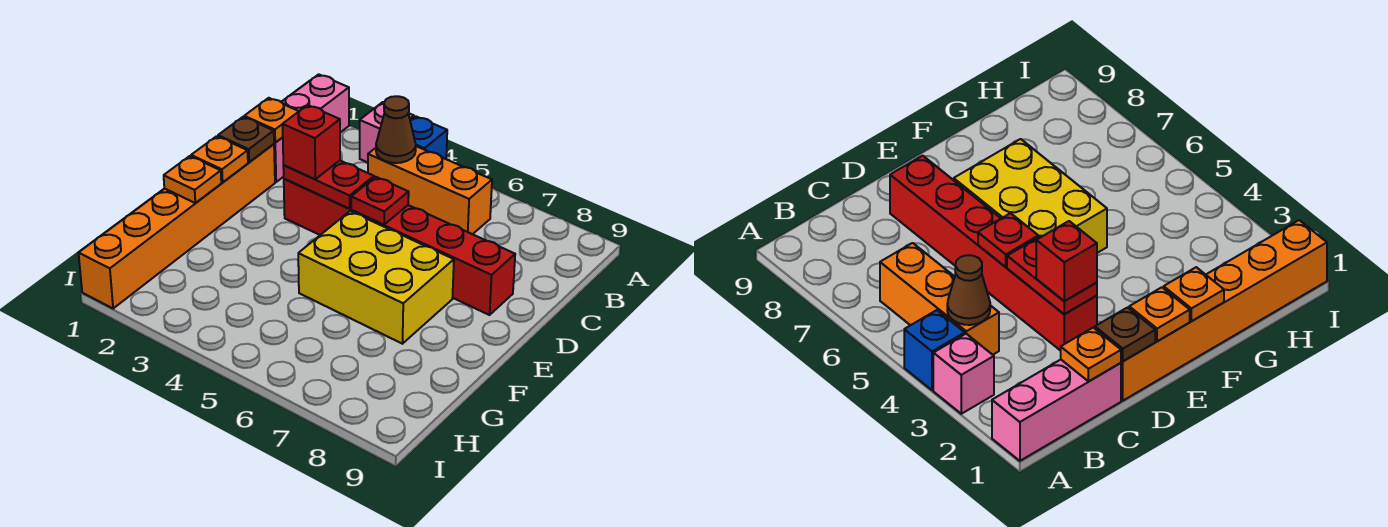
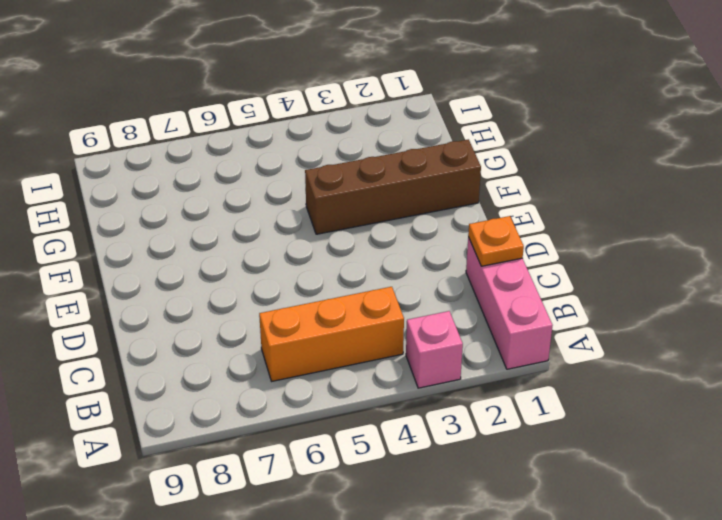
brown brick F1:F4 level 1 -> orange brick D1:I1 level 1
none -> blue brick A4 level 1
none -> red brick D3:D8 level 1
none -> yellow brick E5:F7 level 1

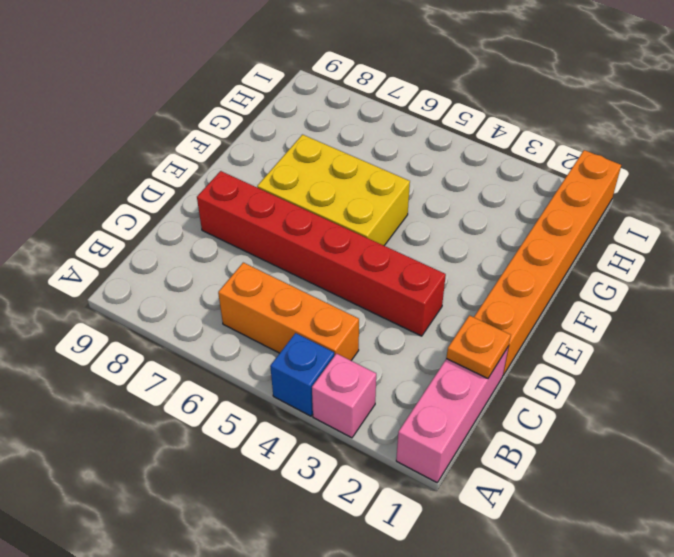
none -> brown cone B4 level 2
none -> brown plate D1 level 2
none -> red plate D3:D4 level 2

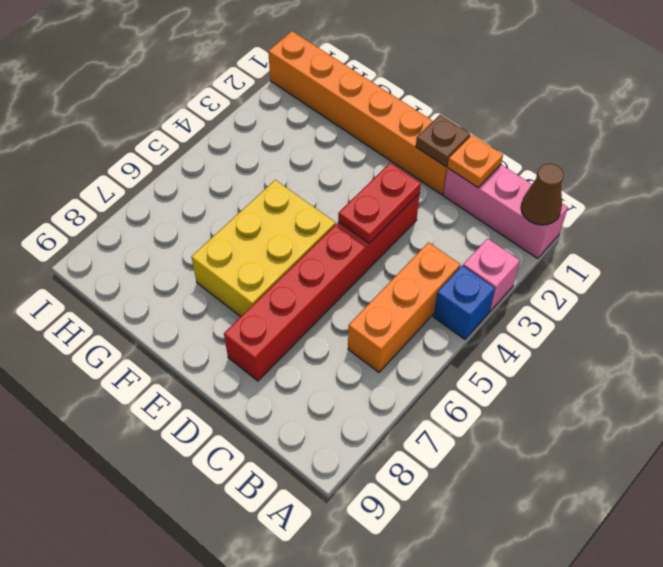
brown cone A1 level 2 -> brown cone B4 level 2
none -> red plate D5 level 2
none -> orange plate E1 level 2
none -> orange plate F1 level 2

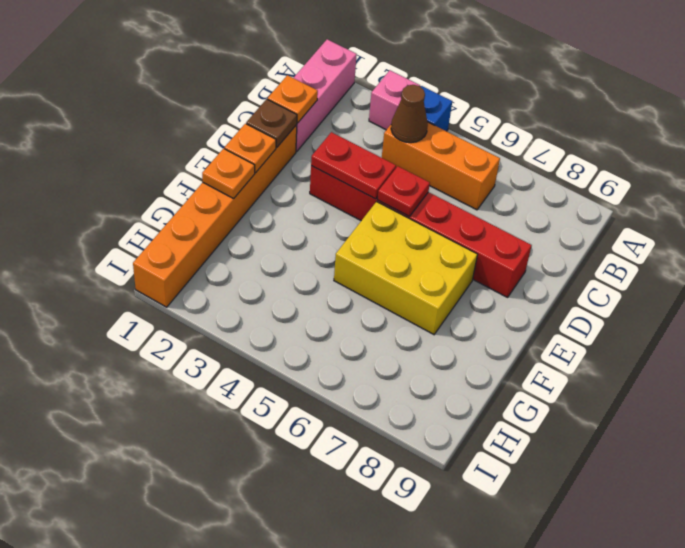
none -> red brick D3 level 3

